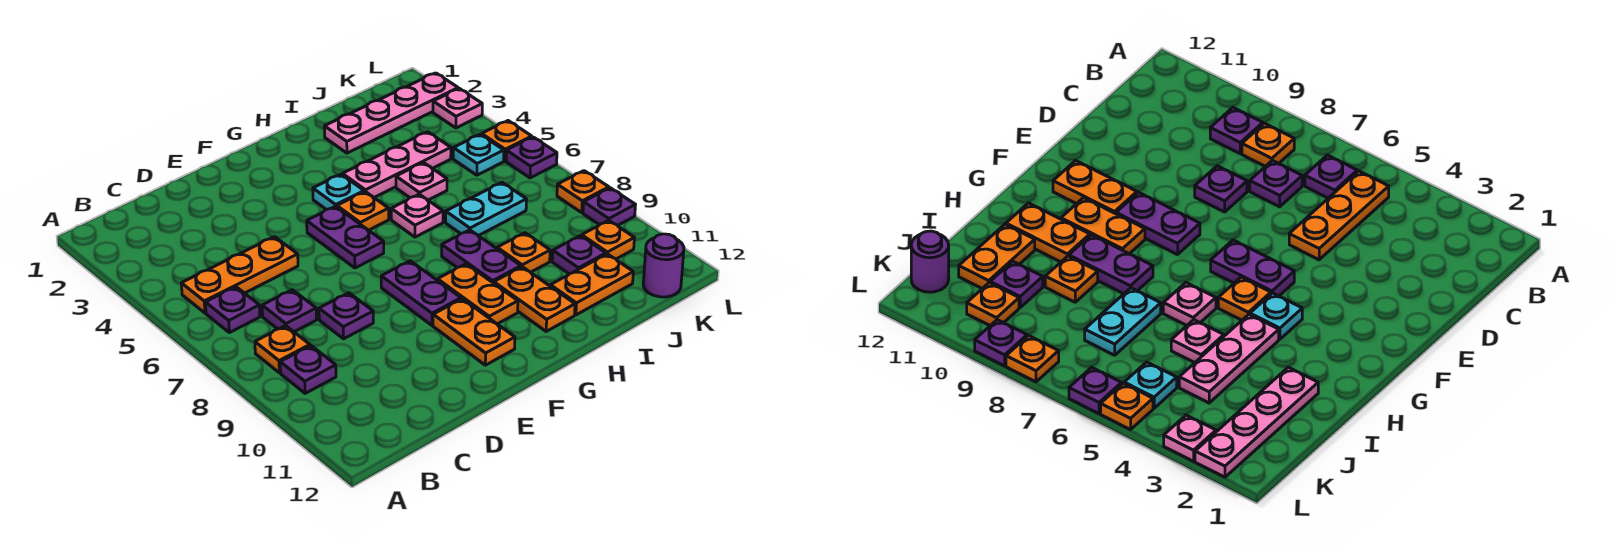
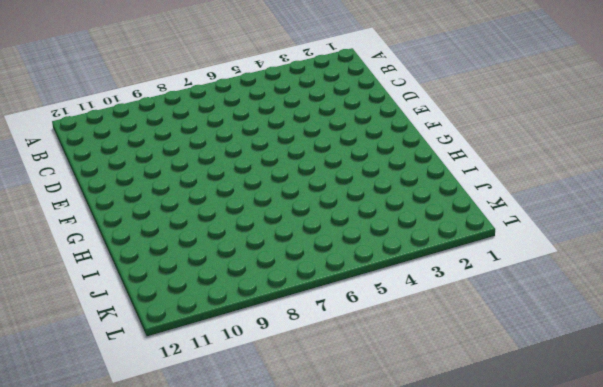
none -> orange plate B5:D5 level 1
none -> purple plate B6 level 1
none -> orange plate B8 level 1
none -> purple plate B9 level 1

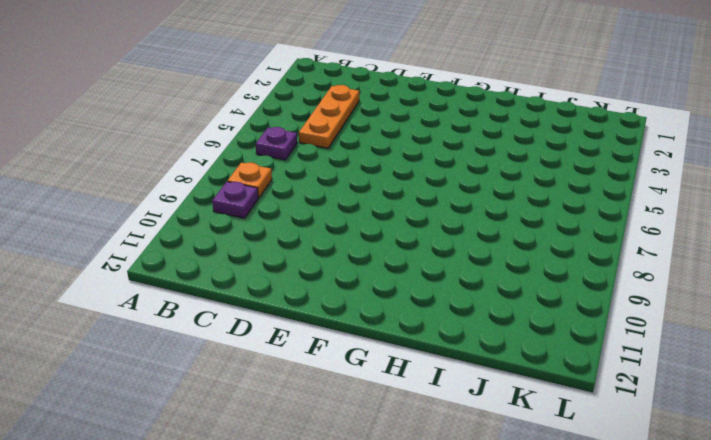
orange plate C3:C5 level 1 -> orange plate B5:D5 level 1
none -> purple plate C7 level 1
none -> purple plate D8 level 1
none -> purple plate F5:F6 level 1
none -> purple plate F8:F9 level 1

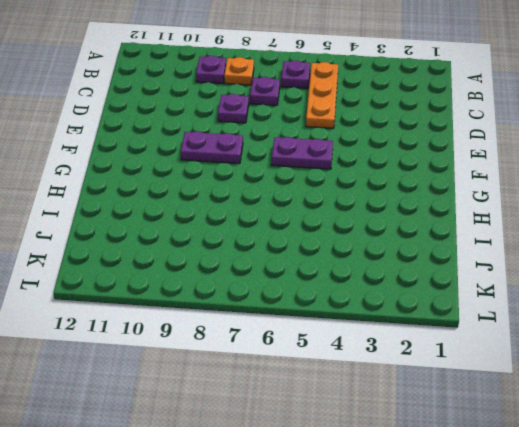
none -> orange plate F10:F11 level 1
none -> cyan plate G4 level 1
none -> orange plate G5 level 1
none -> orange plate G9:G10 level 1

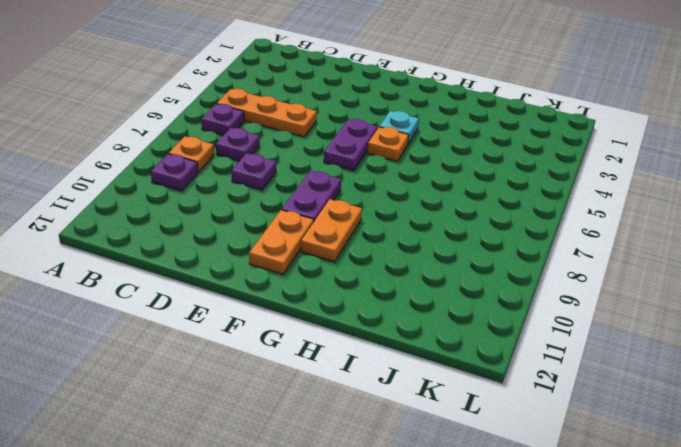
none -> pink plate H4:J4 level 1
none -> pink plate H6 level 1
none -> purple plate H8:H9 level 1
none -> orange plate H10:H11 level 1

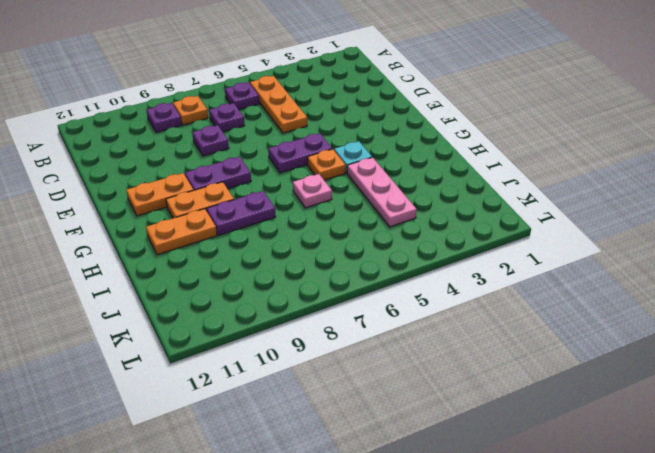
none -> pink plate I2:L2 level 1
none -> pink plate I5 level 1
none -> cyan plate I7:J7 level 1
none -> orange plate I9 level 1

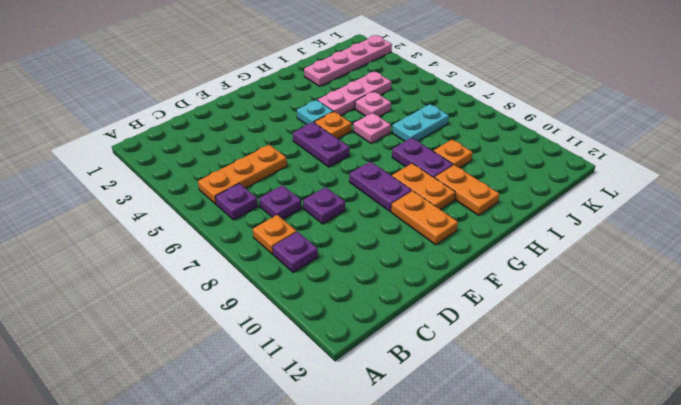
none -> orange plate I11:J11 level 1
none -> purple plate J10 level 1
none -> cyan plate K5 level 1
none -> orange plate K10 level 1

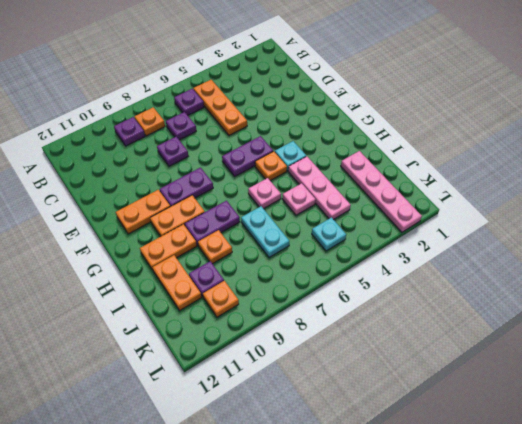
none -> purple round brick K12 level 1
none -> pink plate L3 level 1
none -> orange plate L5 level 1
none -> purple plate L6 level 1

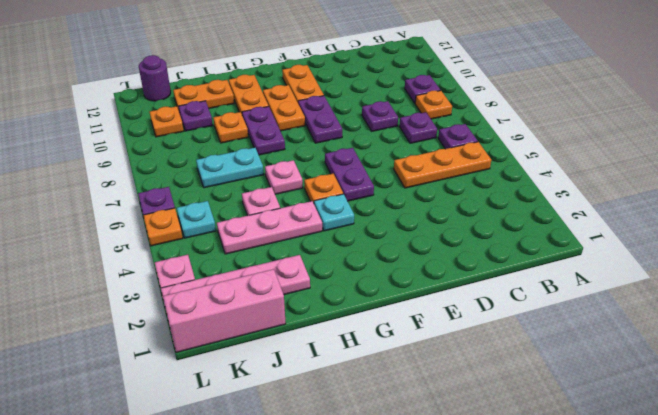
pink brick J1:L1 level 1 -> none
none -> orange plate L8 level 1
none -> purple plate L9 level 1

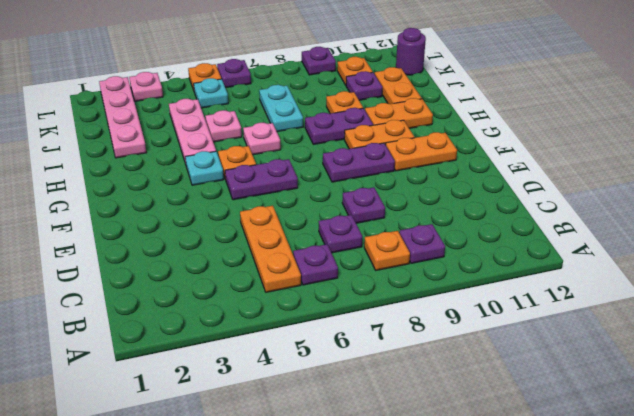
none -> orange plate L8 level 1

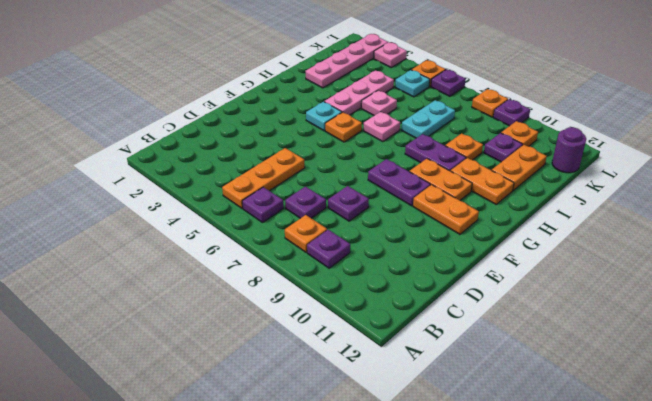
none -> purple plate F5:F6 level 1

